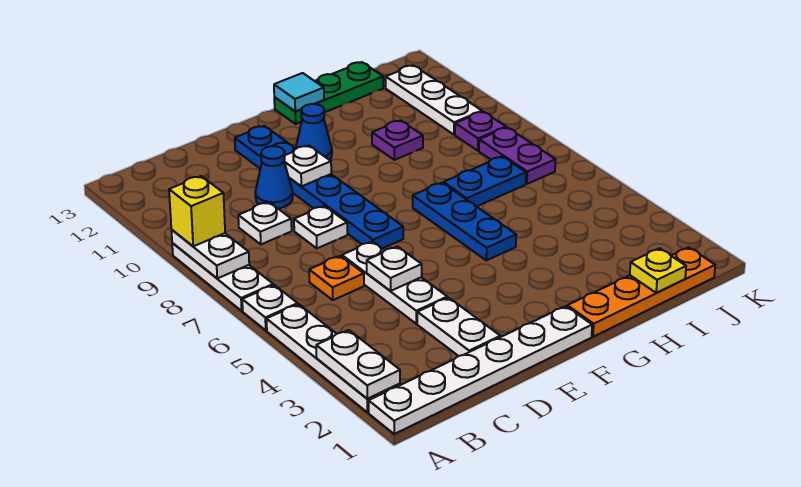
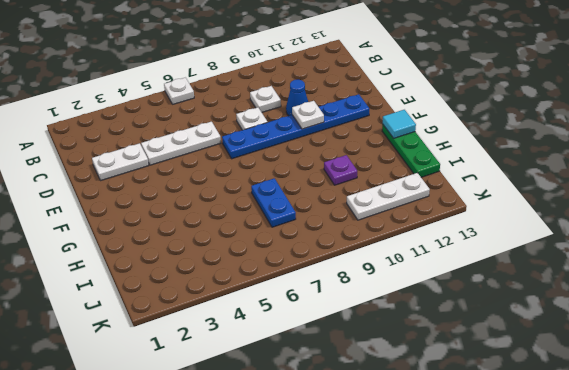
none -> white plate A1:F1 level 1
none -> white plate A2:A5 level 1
none -> white plate A7:A9 level 1

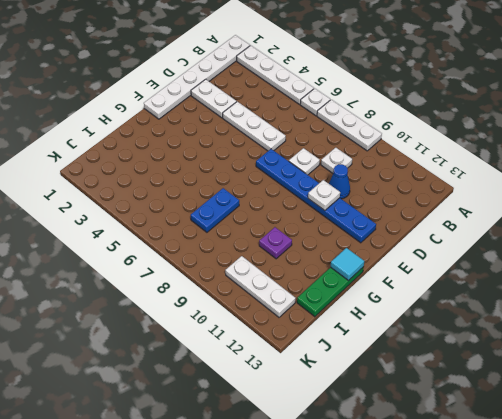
none -> orange plate C6 level 1
none -> blue cone F11 level 1
none -> orange plate G1:J1 level 1

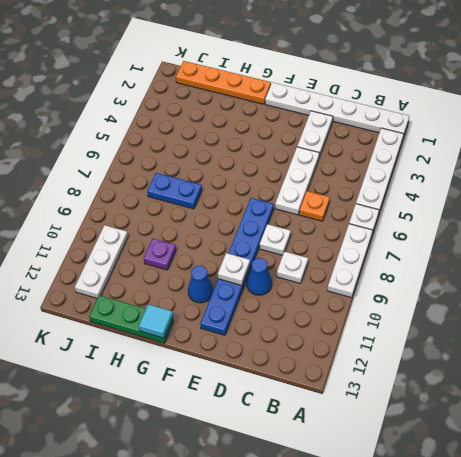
none -> blue plate G5:G7 level 1
none -> purple plate J7:J8 level 1
none -> purple plate J9 level 1

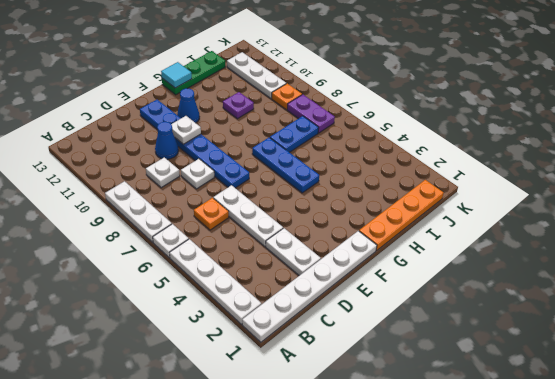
orange plate J9 level 1 -> purple plate J9 level 1
none -> white plate A2:A3 level 2
none -> white plate A8:A9 level 2
none -> white plate D5 level 2

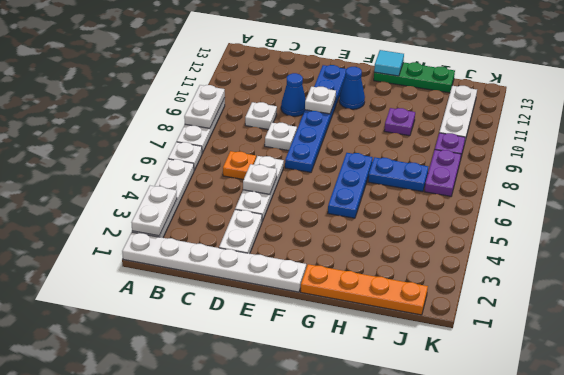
none -> yellow plate I1 level 2
none -> yellow brick A9 level 3

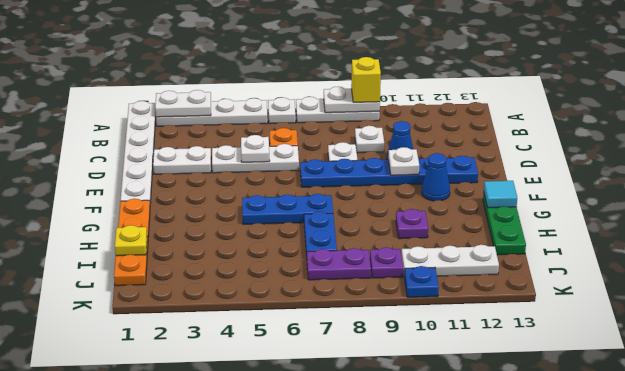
blue plate K10 level 1 -> none

